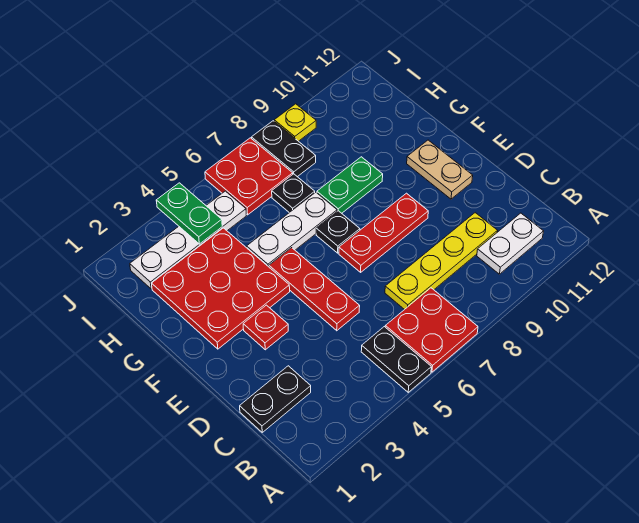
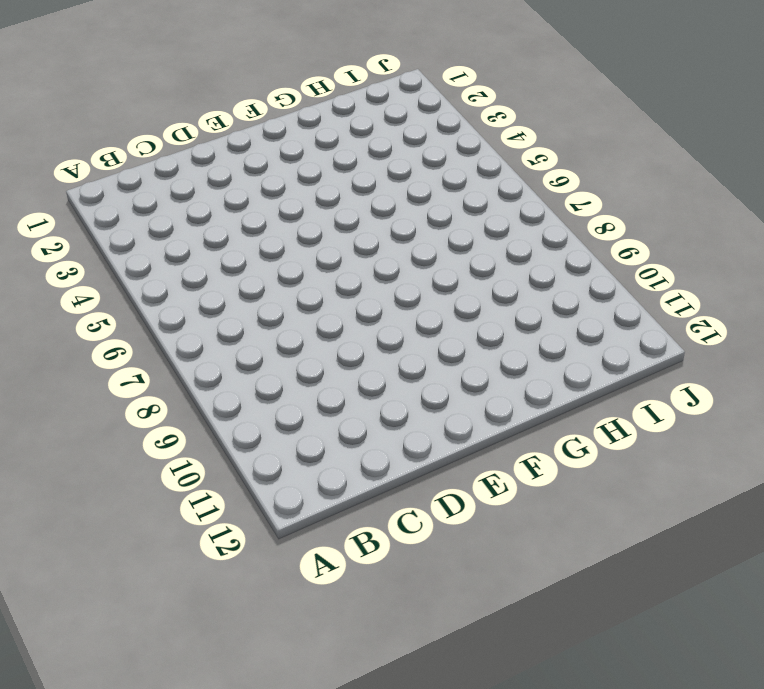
none -> black plate A5:B5 level 1
none -> red plate A6:B7 level 1
none -> white plate B10:B11 level 1

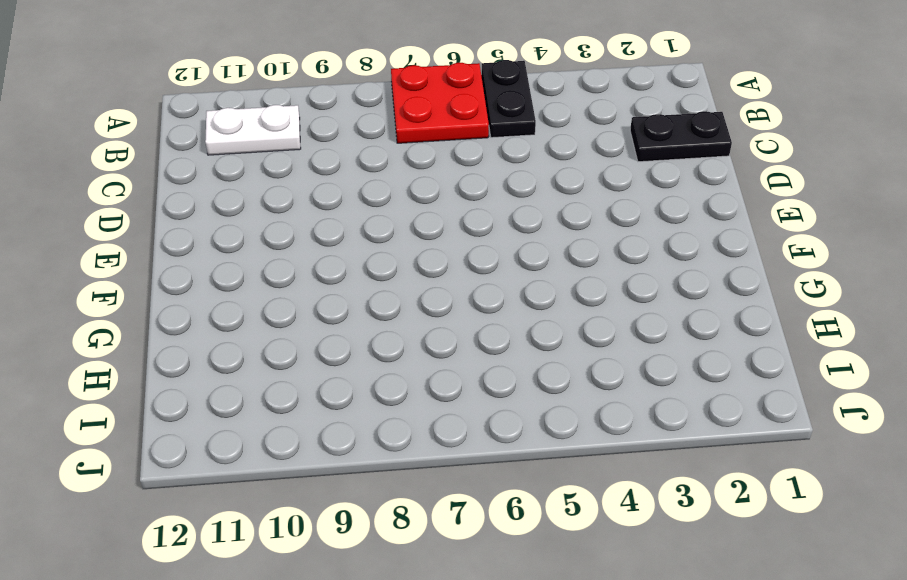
none -> yellow plate C7:C10 level 1
none -> red plate D5:F5 level 1
none -> red plate E3 level 1

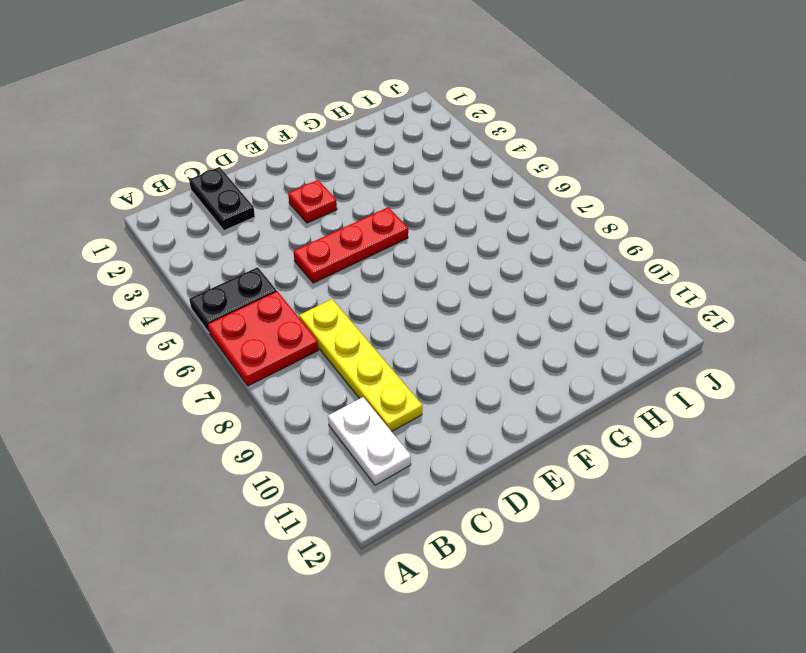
none -> red plate E7:E9 level 1
none -> tan plate E11:F11 level 1
none -> red plate F2:H4 level 1

